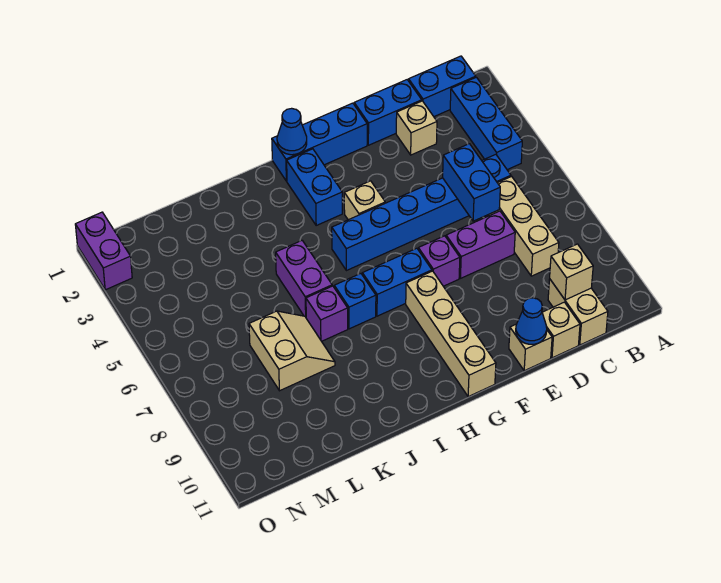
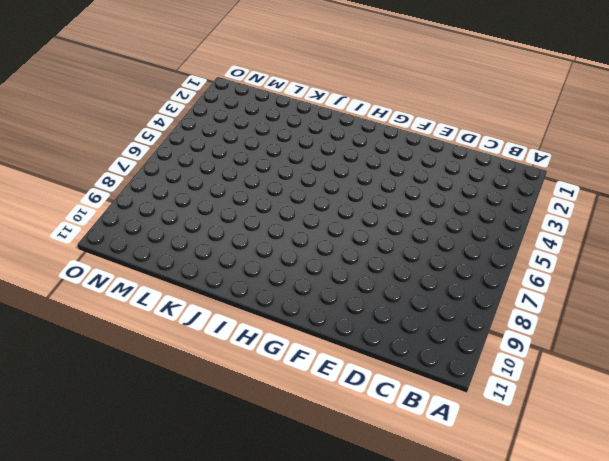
none -> blue brick B1:C1 level 1
none -> blue brick B2:B4 level 1
none -> blue brick C5:H5 level 1

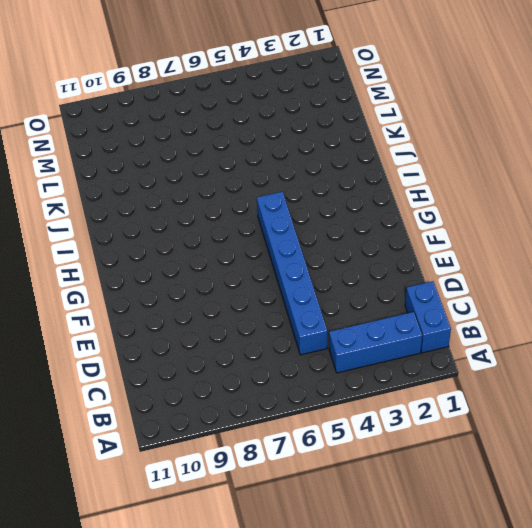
none -> tan brick C6:C8 level 1
none -> tan brick C10:C11 level 1
none -> blue brick D1:E1 level 1

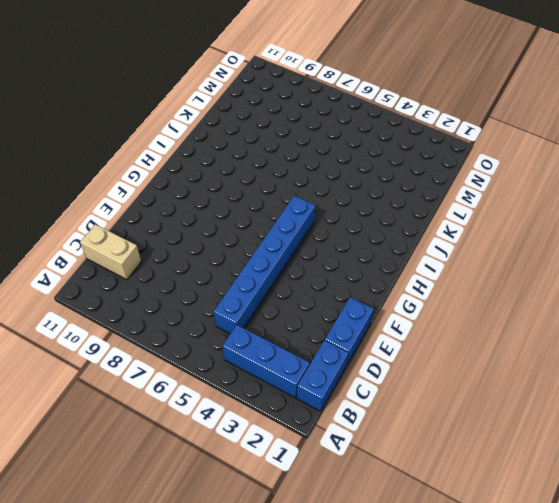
none -> tan brick C6:C8 level 1
none -> tan brick D2 level 1
none -> purple brick D7:E7 level 1

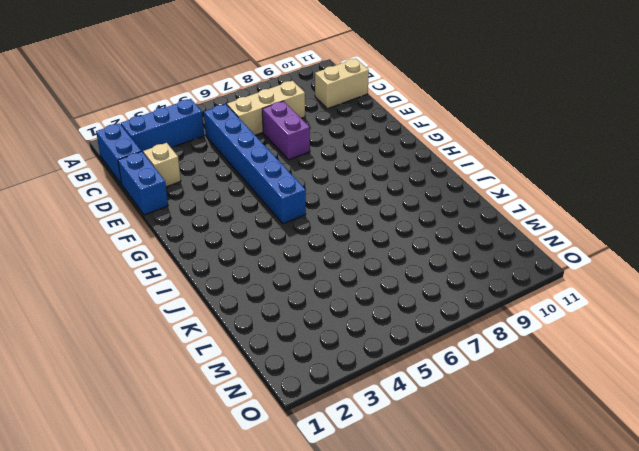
none -> tan brick D11 level 1
none -> tan brick E11 level 1
none -> blue brick F1:H1 level 1

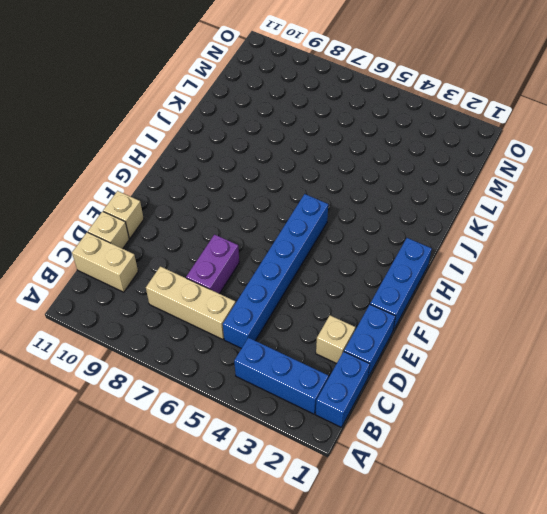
none -> purple brick F7 level 1
none -> tan brick G4 level 1
none -> blue brick G7:H7 level 1

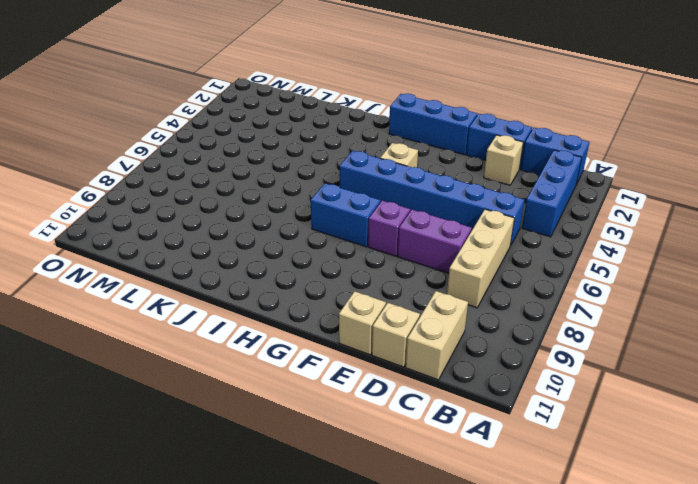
none -> tan brick G8:G11 level 1
none -> blue brick H2:H3 level 1
none -> blue brick I7 level 1

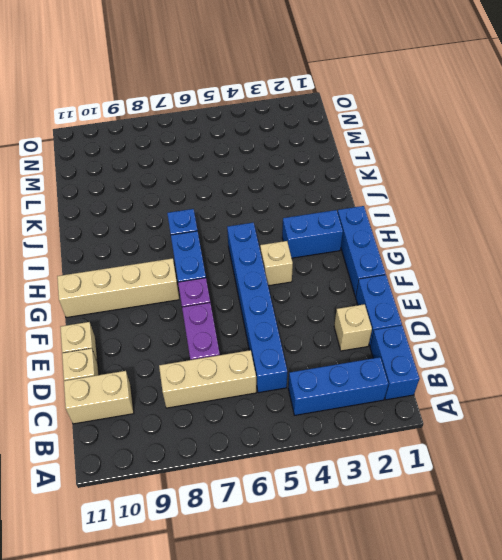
none -> purple brick J5:J6 level 1
none -> purple brick J7 level 1
none -> tan slope K7:L8 level 1 top L

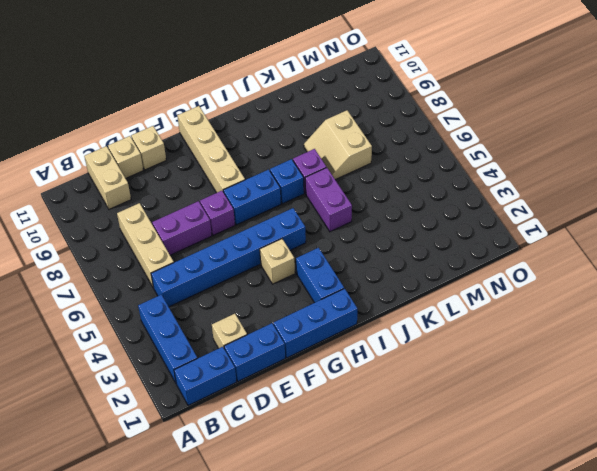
none -> purple brick O1:O2 level 1
none -> tan brick C10 level 2
none -> blue brick D5:D6 level 2

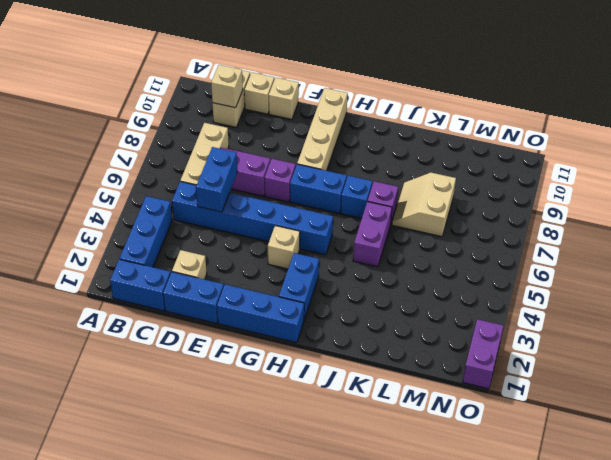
none -> blue cone E11 level 2
none -> blue cone H1 level 2

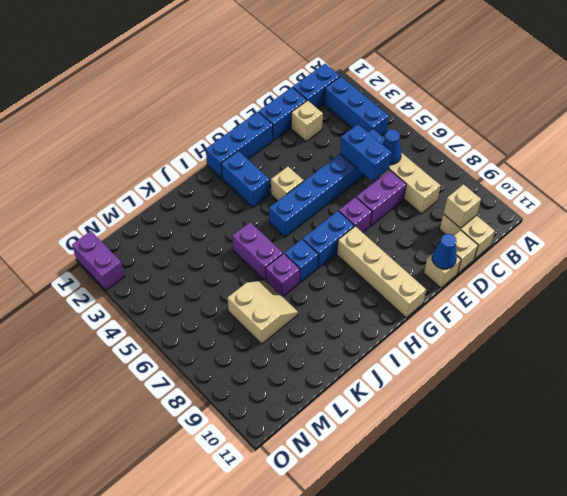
blue cone C6 level 2 -> blue cone H1 level 2

